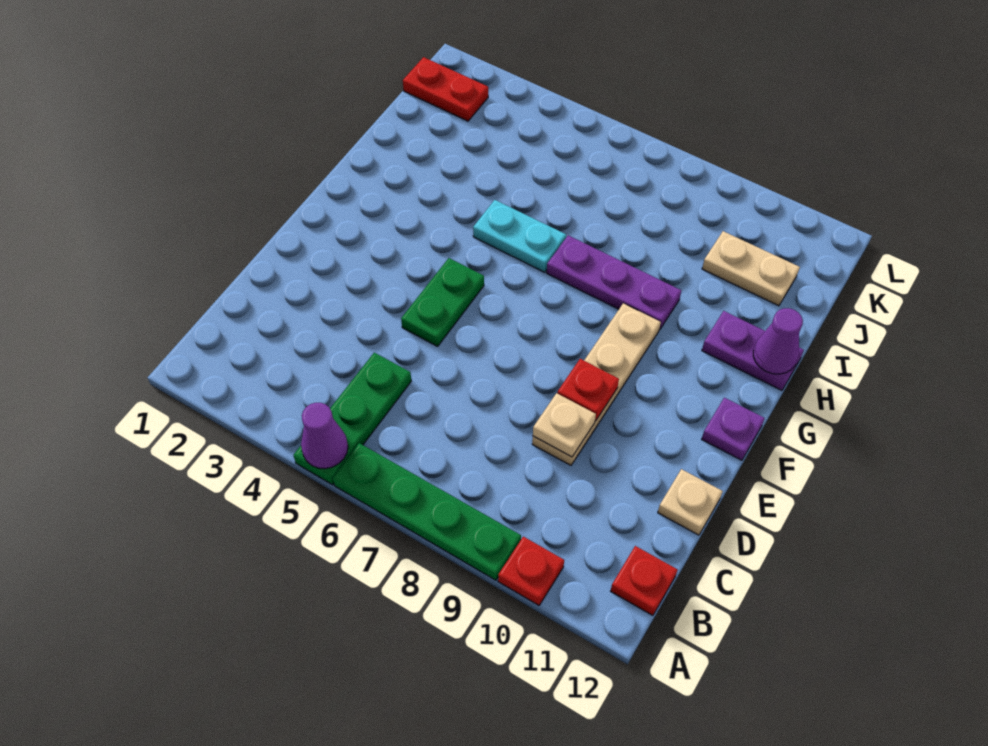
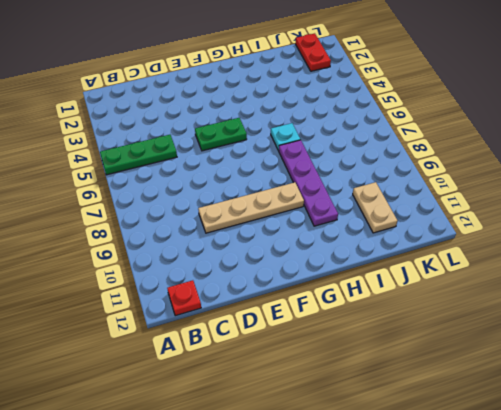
cyan plate H6 level 1 -> cyan plate H5:H6 level 1
purple plate H7:H10 level 1 -> purple plate H7:H9 level 1
none -> green plate A6:A9 level 1
none -> red plate A10 level 1
none -> tan plate D12 level 1

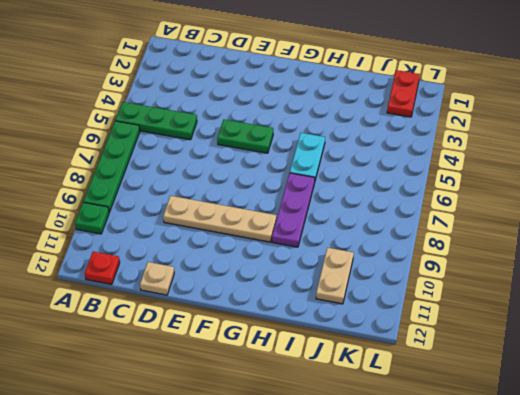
green plate A10 level 1 -> red plate A10 level 1
none -> purple plate F12 level 1
none -> purple plate H11:H12 level 1
none -> purple cone A5 level 2

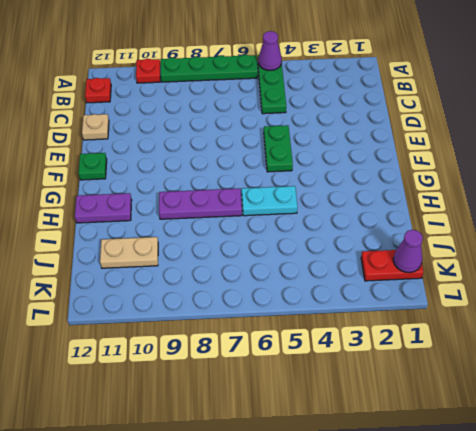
green plate F12 level 1 -> purple plate F12 level 1
purple cone K1 level 2 -> purple cone H12 level 2
none -> tan plate D9:G9 level 1
none -> tan plate D9 level 2
none -> red plate E9 level 2

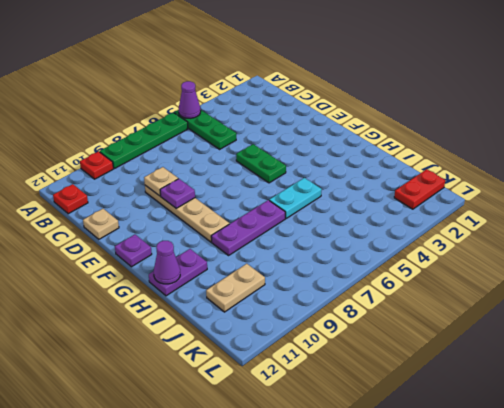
purple plate E9 level 2 -> red plate E9 level 2

